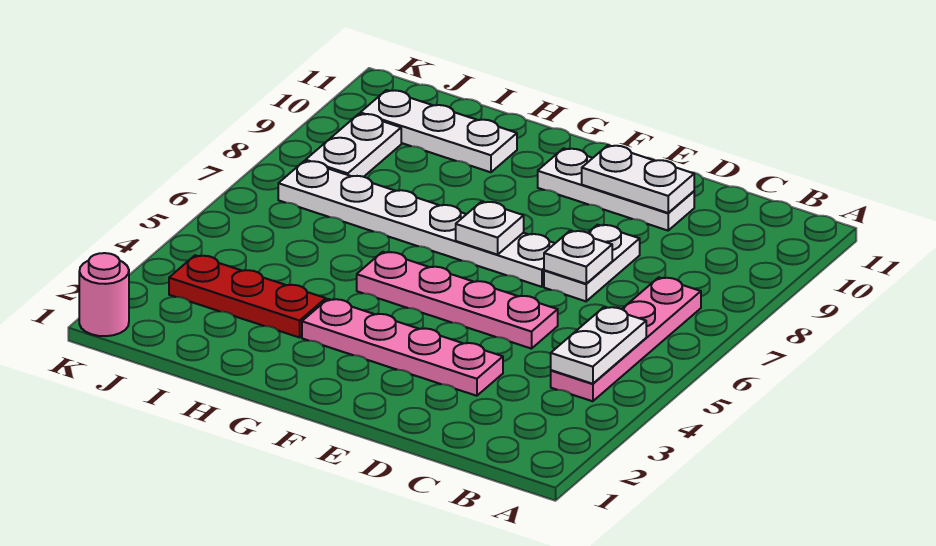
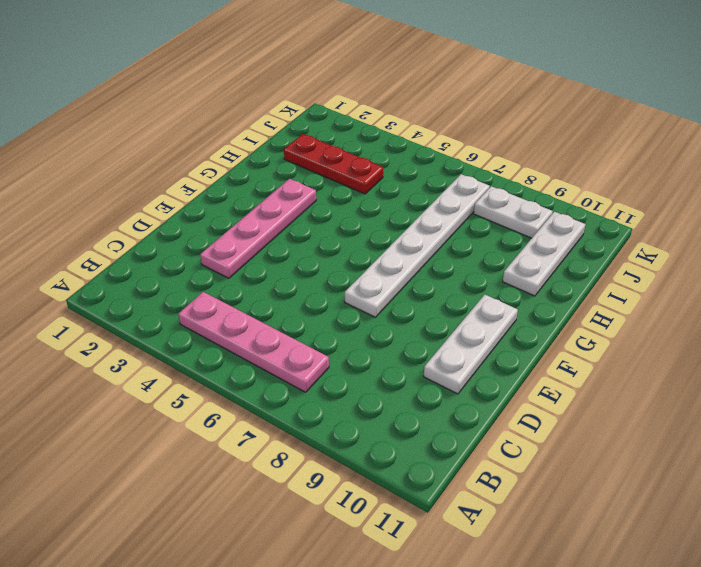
red plate I2:I4 level 1 -> red plate H3:J3 level 1
none -> pink plate D5:G5 level 1
none -> white plate D7:D8 level 1
none -> pink round brick K1 level 1

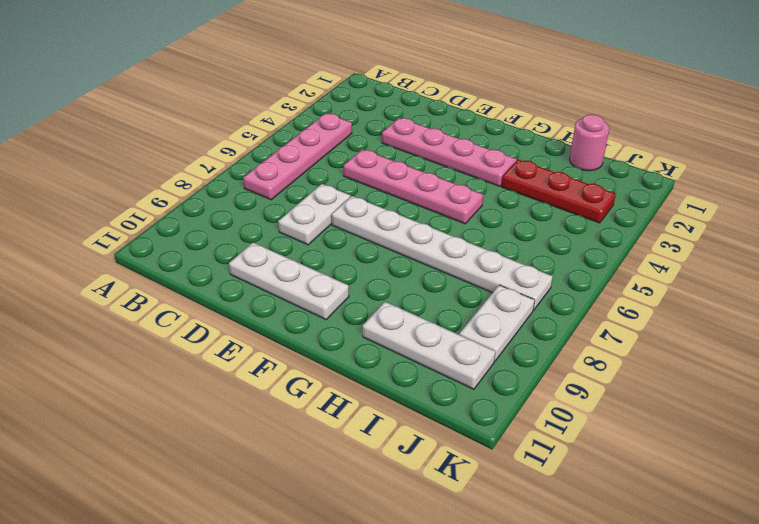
pink round brick I1 level 1 -> pink round brick K1 level 1
none -> white plate B4:B5 level 2
none -> white plate D7 level 2
none -> white plate D10:E10 level 2

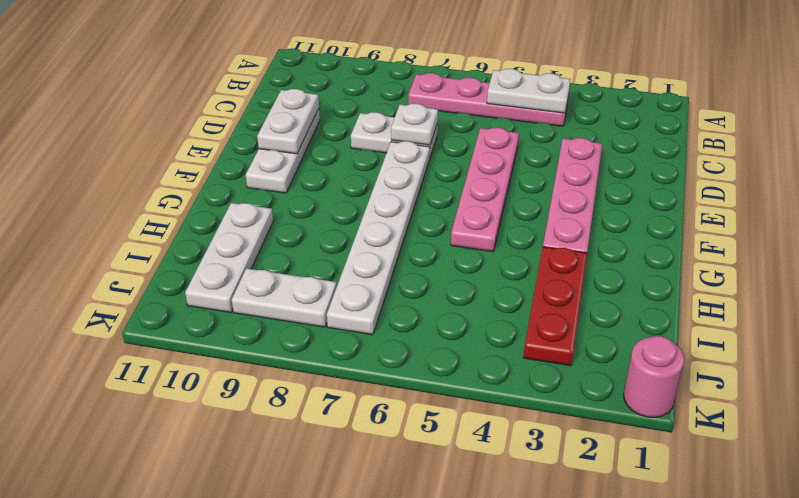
none -> white plate F7 level 2

